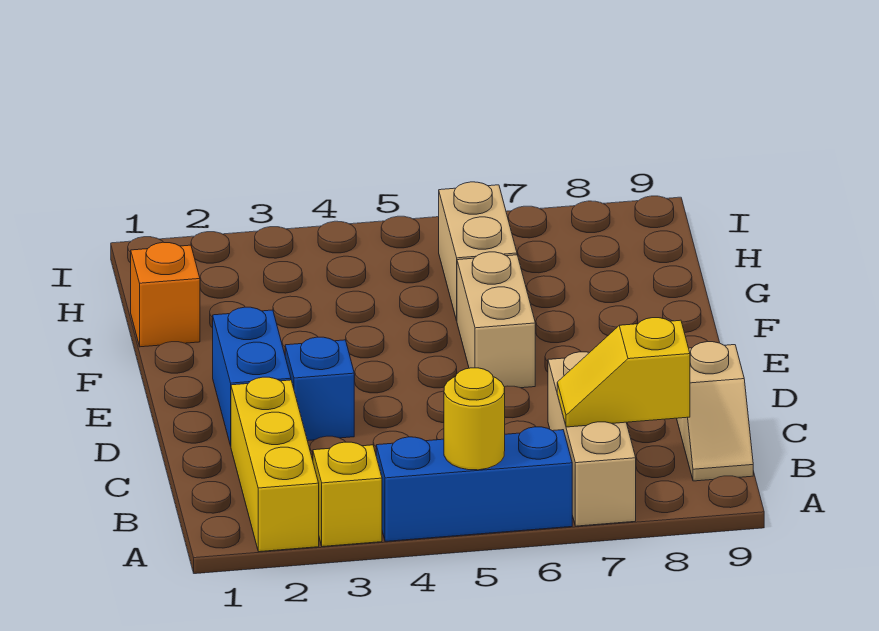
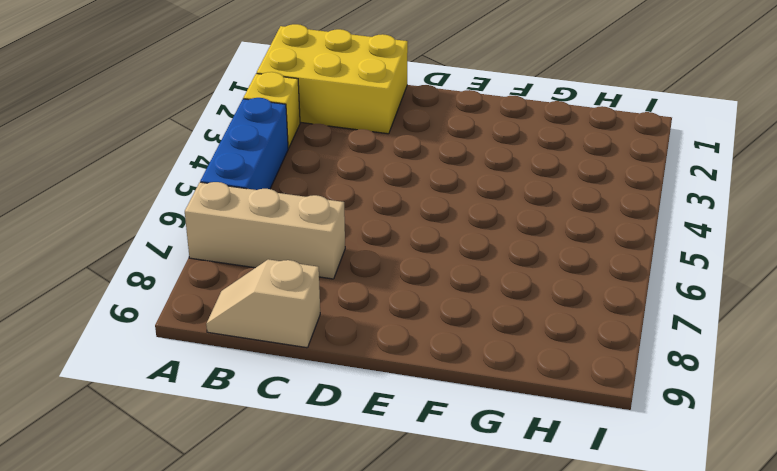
yellow brick A1:C2 level 1 -> yellow brick A2:C2 level 1
none -> blue brick D2:E2 level 1
none -> blue brick D3 level 1
none -> tan brick E6:F6 level 1

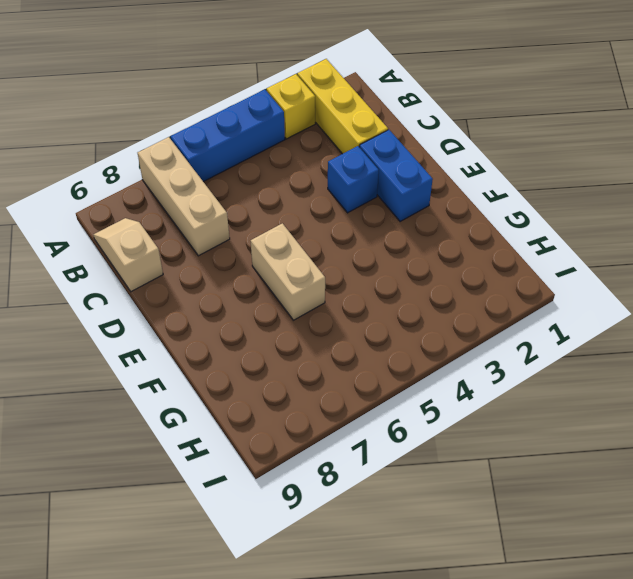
none -> orange brick G1 level 1
none -> tan brick G6:H6 level 1
none -> yellow round brick A5 level 2

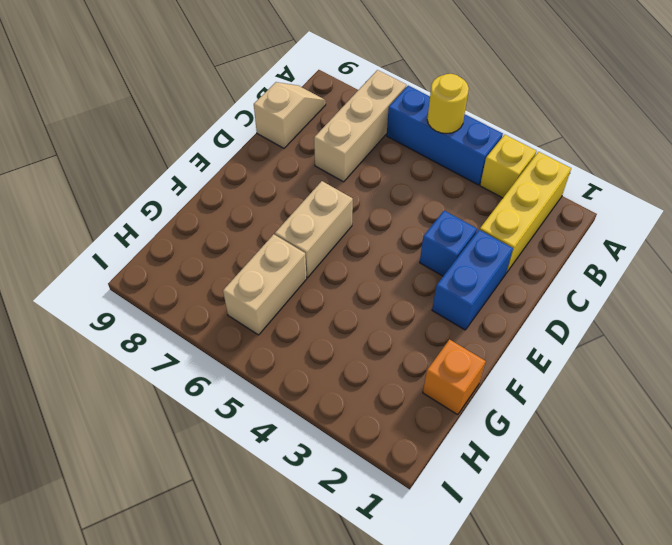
none -> yellow slope B7:B8 level 2 top 8

